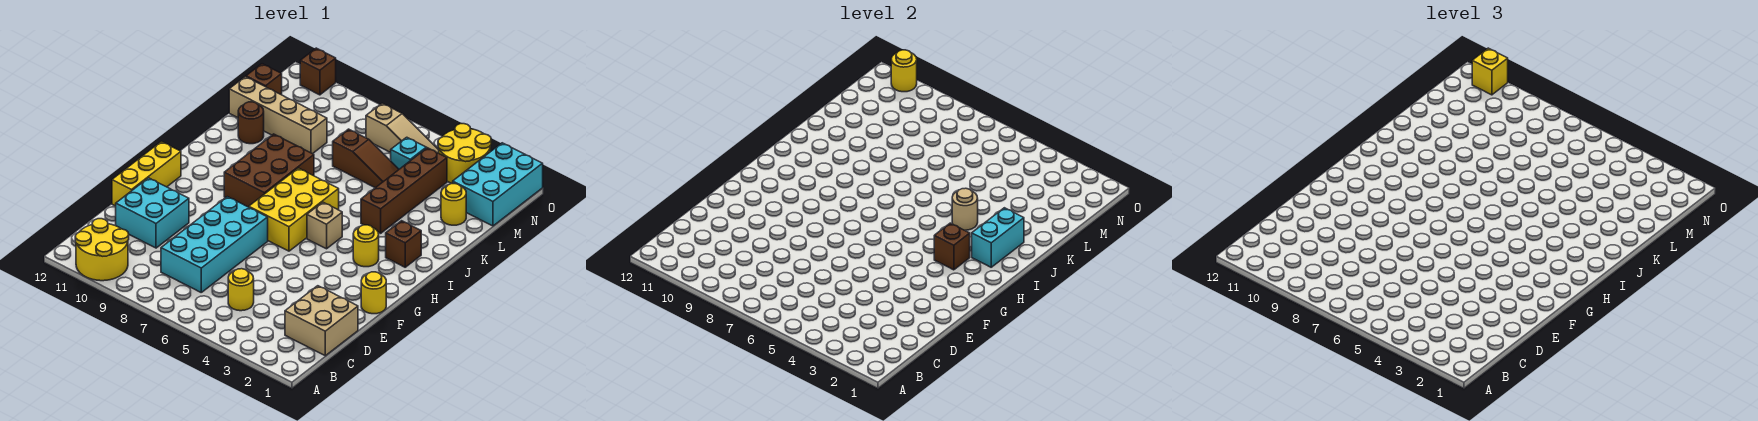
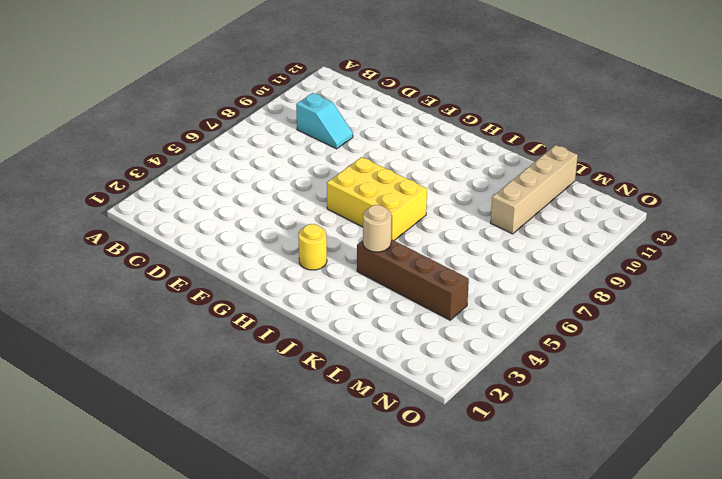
cyan slope C9:D9 level 1 top C -> none
none -> yellow round brick A10:B11 level 1
none -> tan brick C1:D2 level 1
none -> yellow round brick C5 level 1

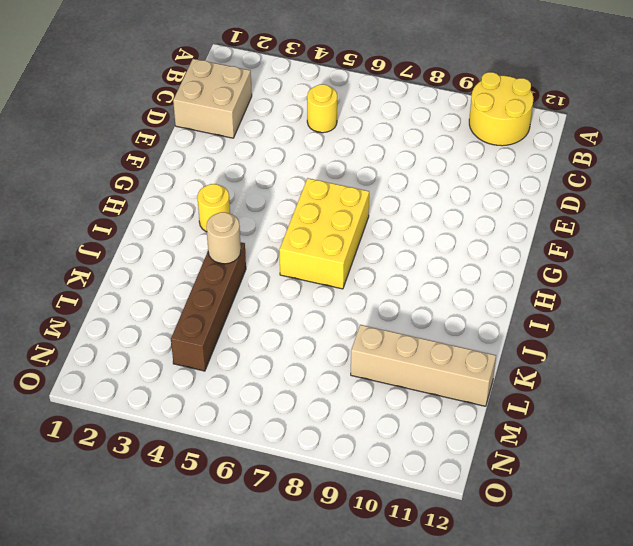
none -> cyan brick C7:F8 level 1
none -> cyan brick D10:E11 level 1
none -> yellow brick E12:G12 level 1

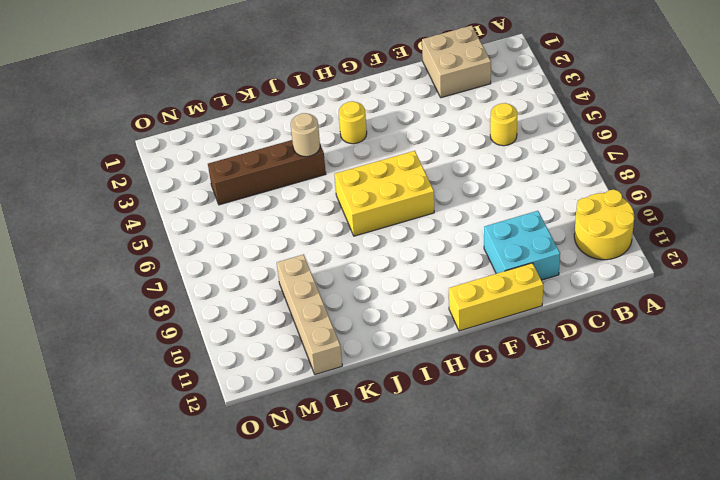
none -> cyan brick C7:F8 level 1
none -> yellow round brick F1 level 1
none -> tan brick H5 level 1

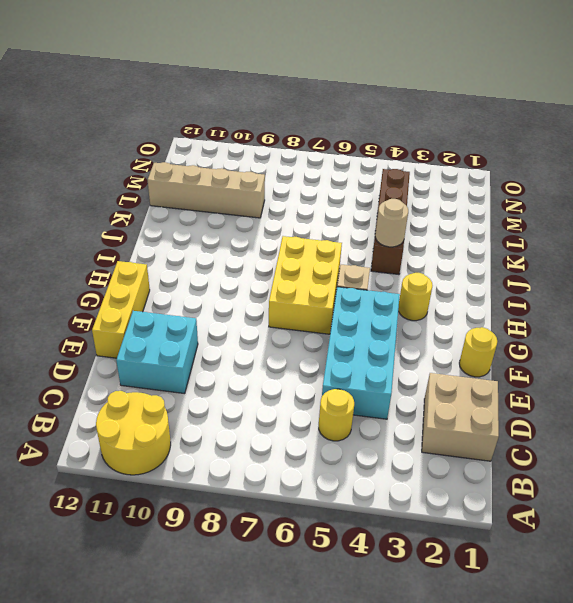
cyan brick D4:G5 level 1 -> cyan brick C7:F8 level 1
none -> brown brick H8:J9 level 1
none -> brown brick I2 level 1
none -> brown round brick K11 level 1

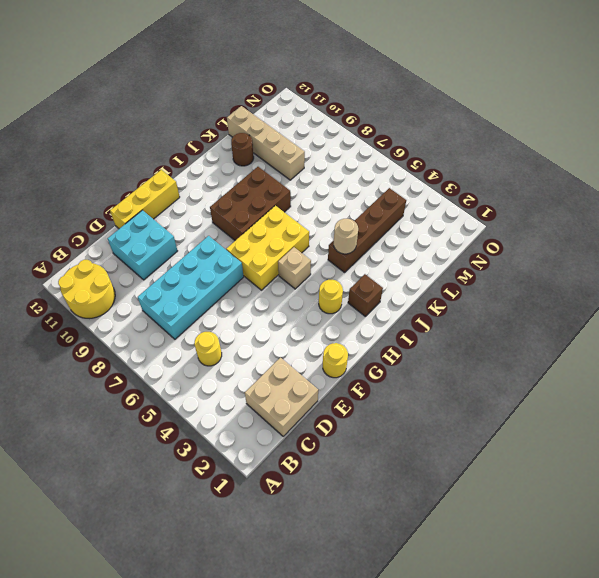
none -> yellow round brick L2 level 1
none -> brown slope L5:L7 level 1 top 7
none -> cyan brick M1:O2 level 1

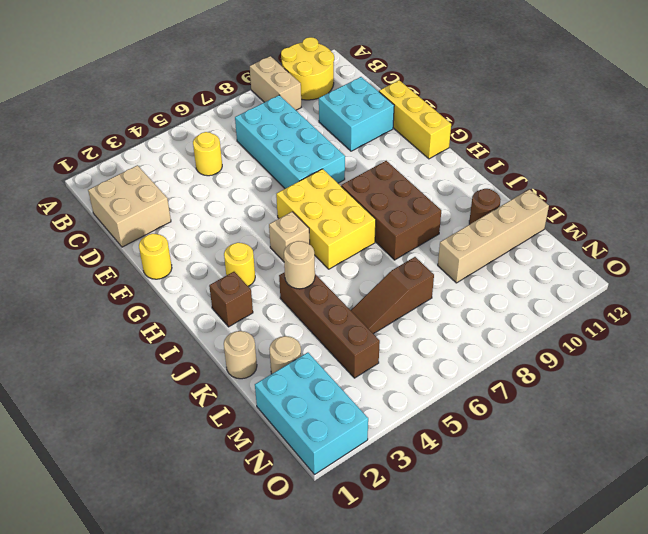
tan brick A9:B9 level 1 -> none
tan round brick K1 level 1 -> none
tan round brick L2 level 1 -> yellow round brick L2 level 1
none -> cyan brick M5 level 1
none -> brown brick M12 level 1
none -> yellow round brick N3:O4 level 1

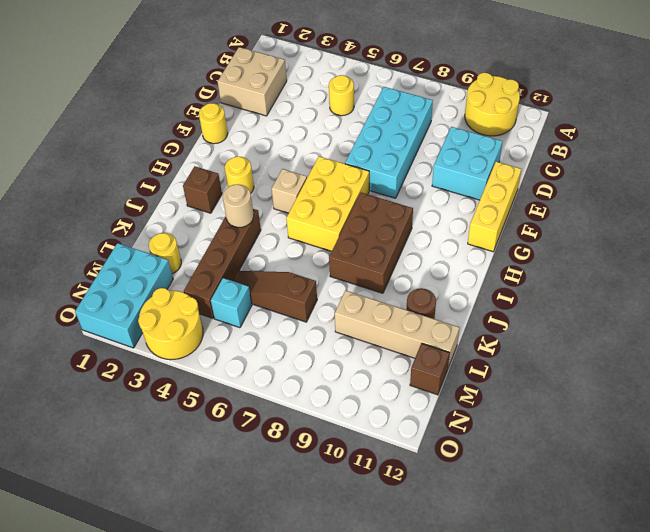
none -> tan slope N5:N7 level 1 top 7
none -> brown brick O11 level 1
none -> brown brick H3 level 2

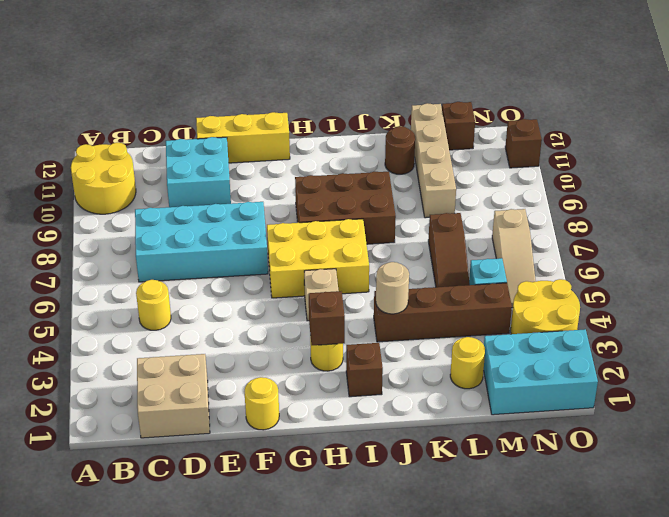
none -> cyan brick I2:J2 level 2
none -> yellow round brick O11 level 2
none -> yellow brick O11 level 3

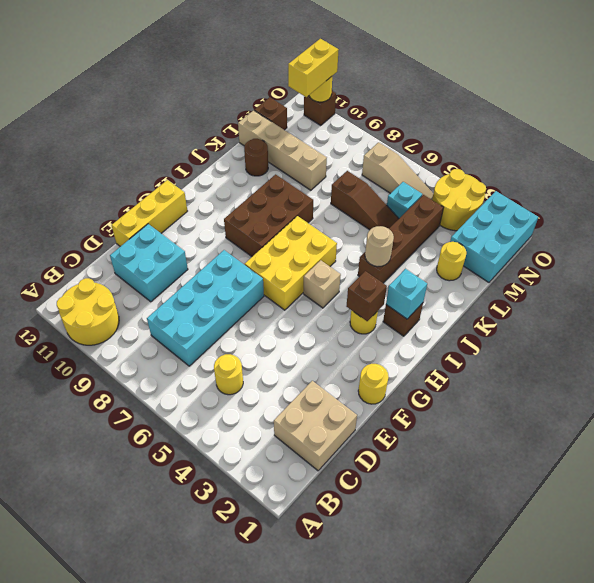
cyan brick I2 level 2 -> cyan brick I2:J2 level 2
yellow brick N11:O11 level 3 -> yellow brick O11 level 3

